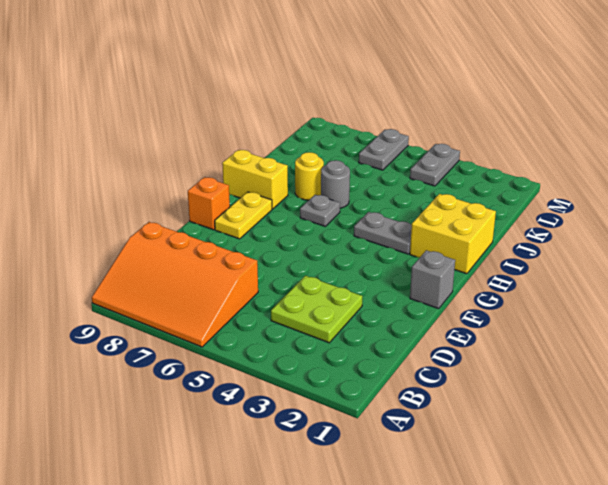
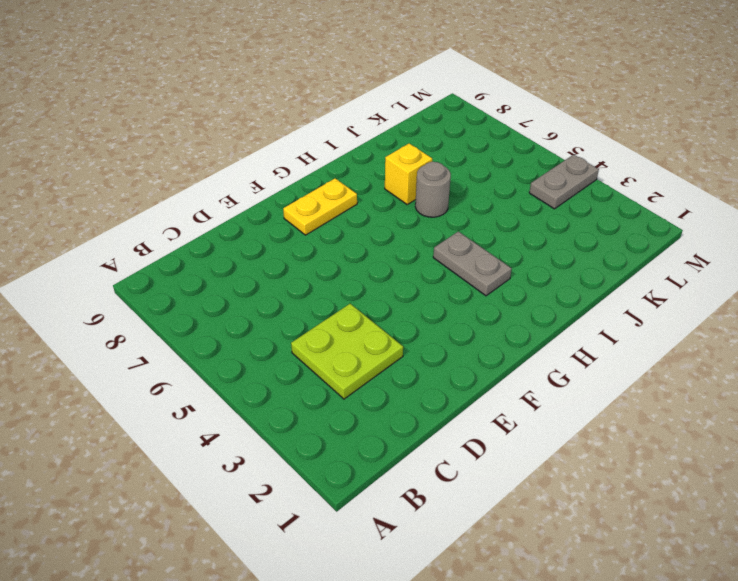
yellow brick I7 level 1 -> yellow round brick I7 level 1
none -> orange slope A6:C9 level 1 top C
none -> grey brick F1 level 1
none -> orange brick F9 level 1

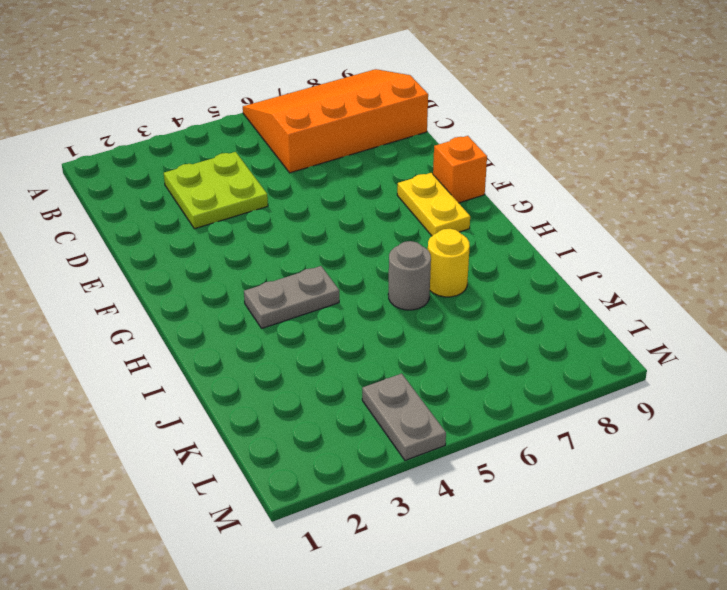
none -> grey brick F1 level 1
none -> yellow brick H1:I2 level 1
none -> grey plate H6 level 1

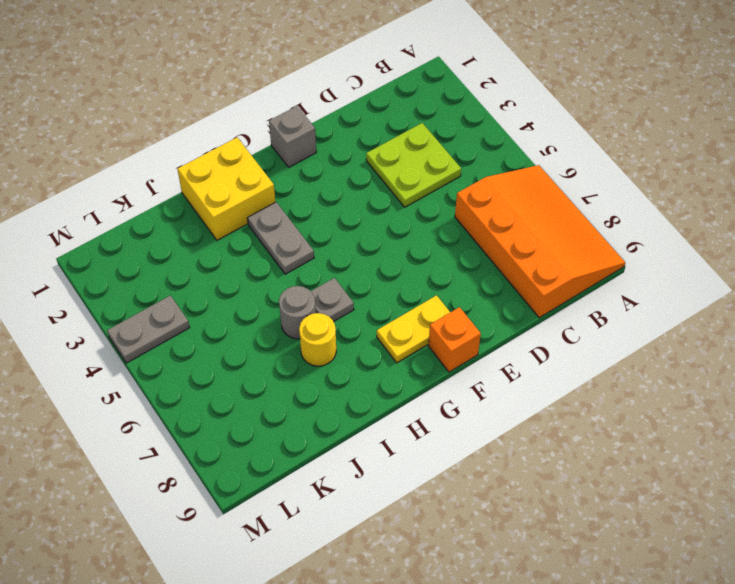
none -> yellow brick H8:H9 level 1
none -> grey plate L6:M6 level 1

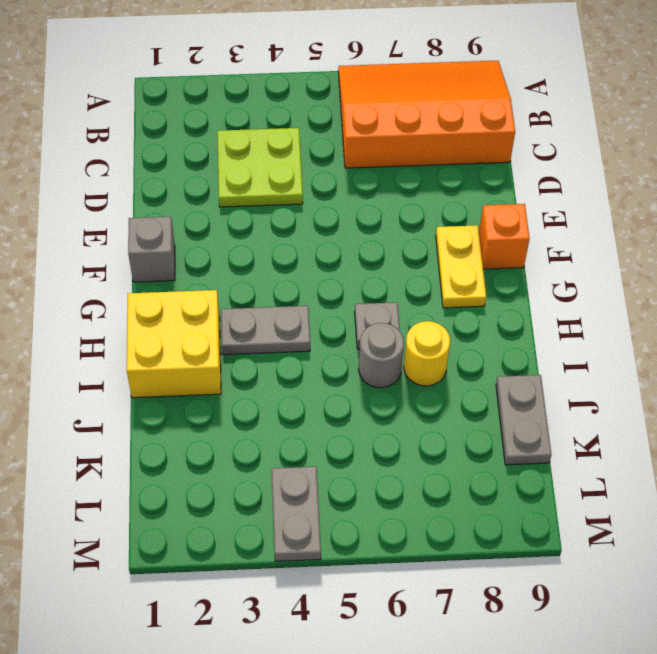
grey plate J9:K9 level 1 -> grey plate L6:M6 level 1
none -> yellow brick H8:H9 level 1

